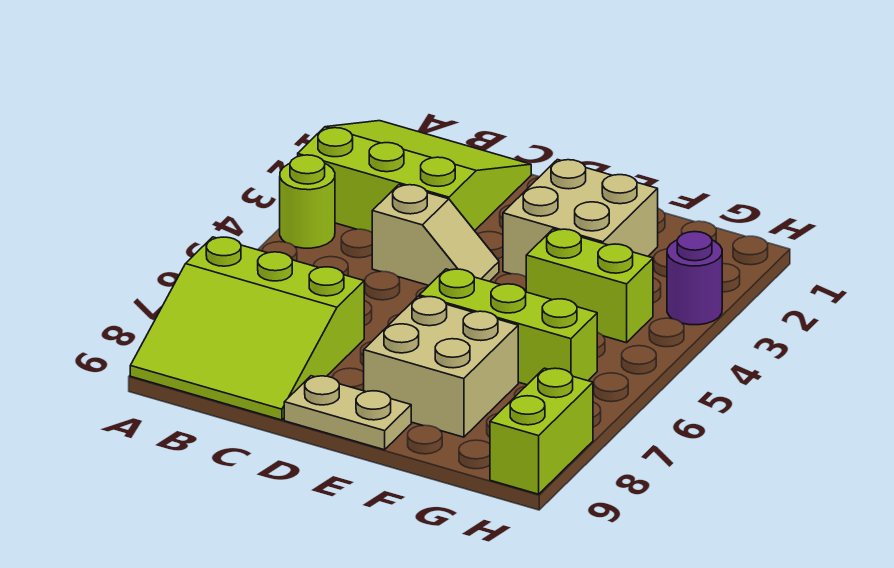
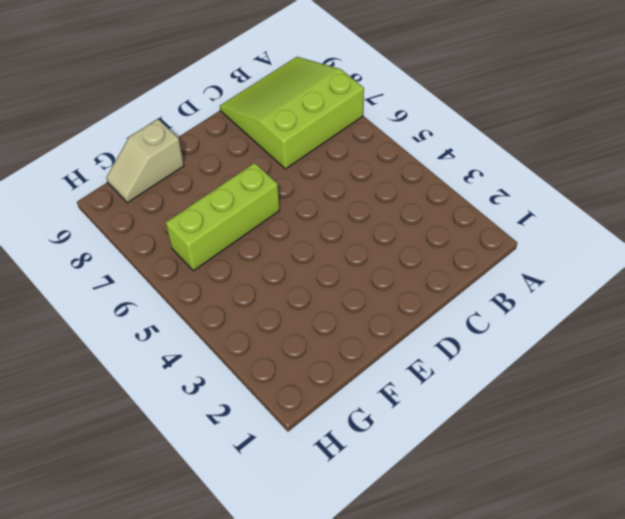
tan slope F9:G9 level 1 top F -> tan slope C4:D4 level 1 top C
none -> lime slope A1:C3 level 1 top 3
none -> lime round brick A4 level 1

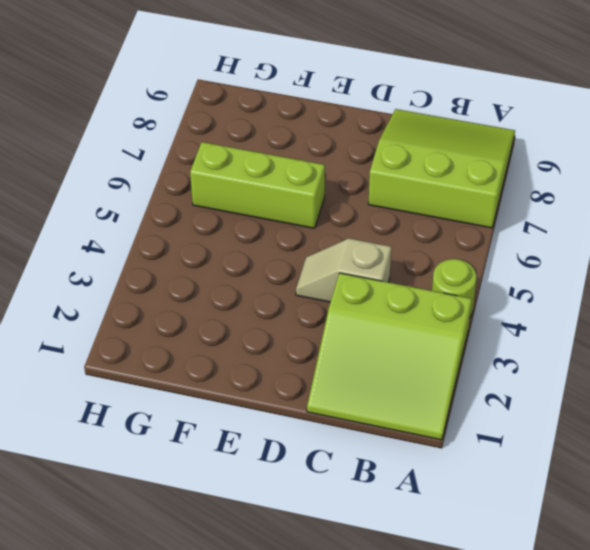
none -> tan plate D9:E9 level 1
none -> tan brick E2:F3 level 1

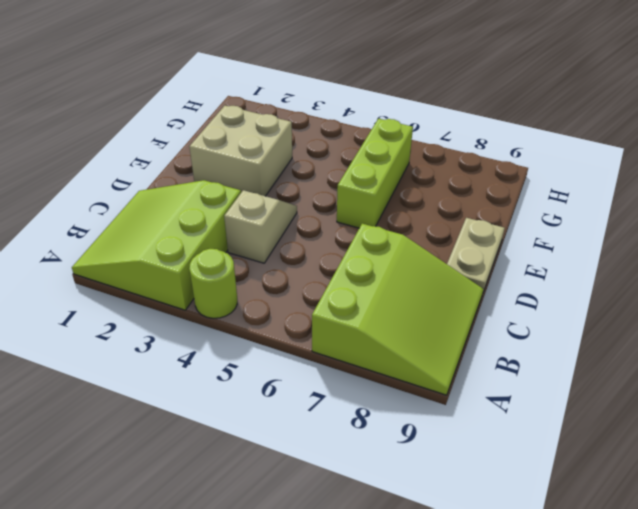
none -> tan brick E7:F8 level 1
none -> lime brick F4:G4 level 1

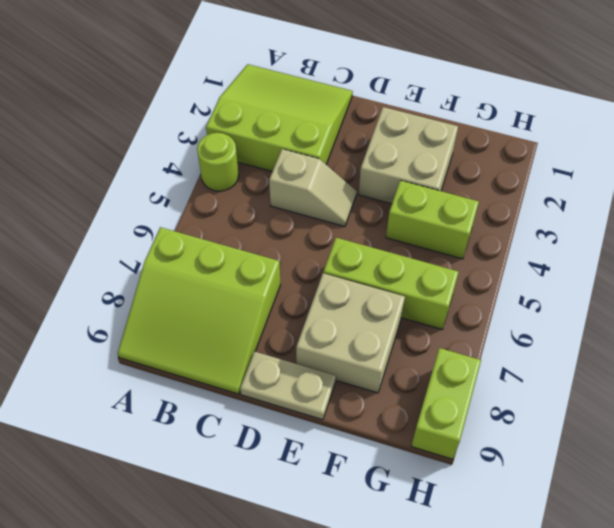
none -> purple round brick H3 level 1

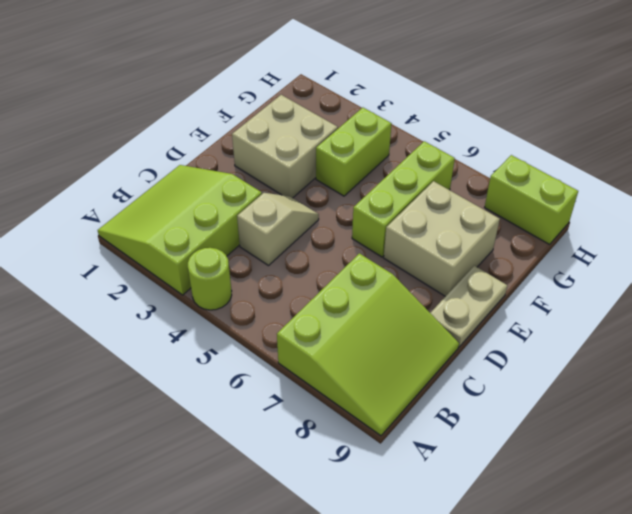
none -> purple round brick H3 level 1

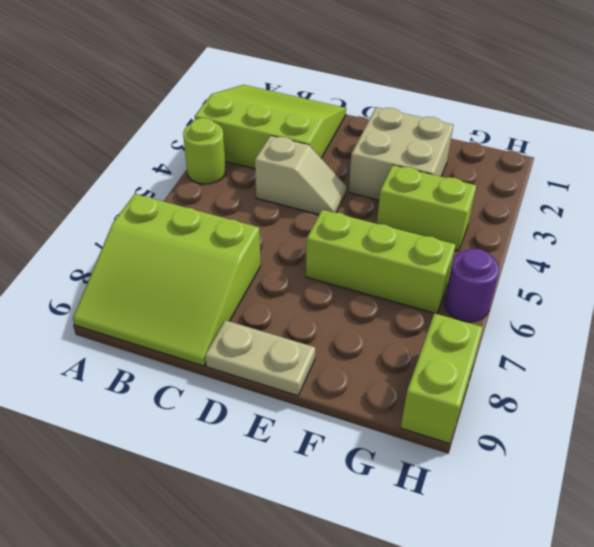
purple round brick H6 level 1 -> purple round brick H3 level 1
none -> tan brick E7:F8 level 1

